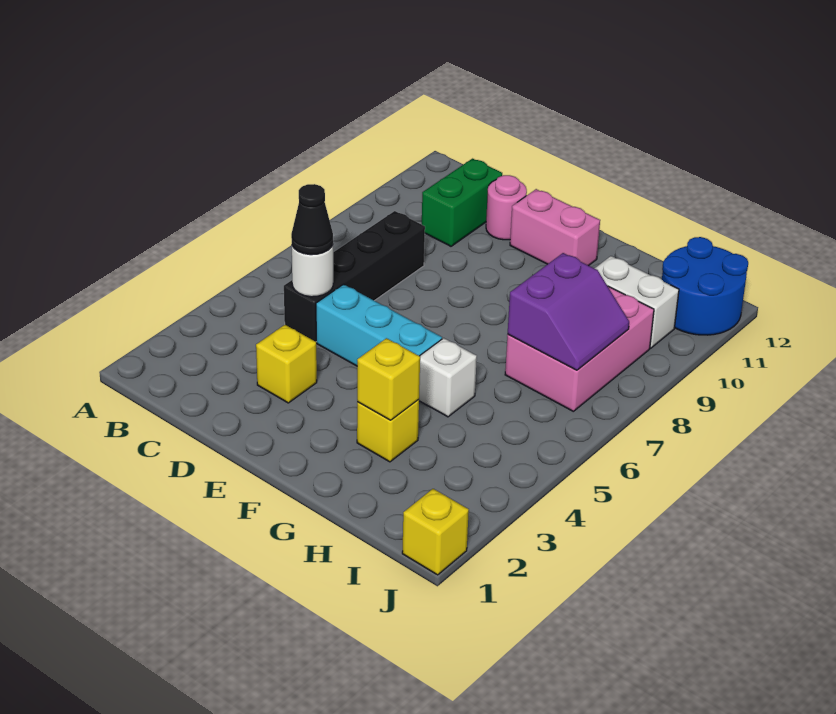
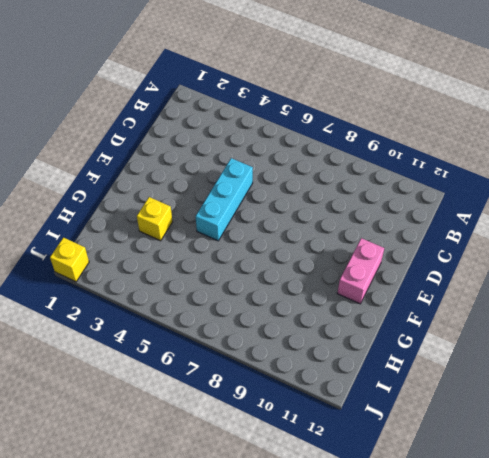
none -> black brick C5:C8 level 1
none -> green brick C10:C11 level 1
none -> yellow brick D3 level 1

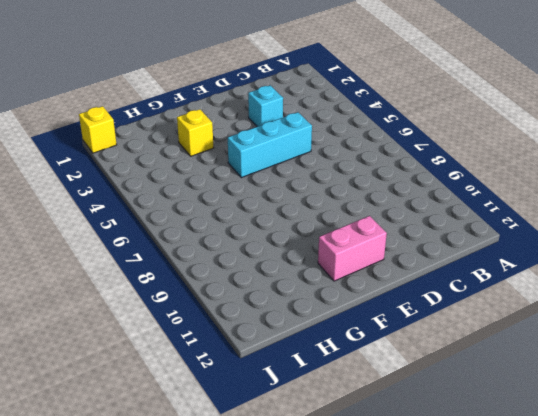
cyan brick D3 level 1 -> yellow brick D3 level 1
none -> black brick C5:C8 level 1
none -> green brick C10:C11 level 1
none -> pink round brick D11 level 1

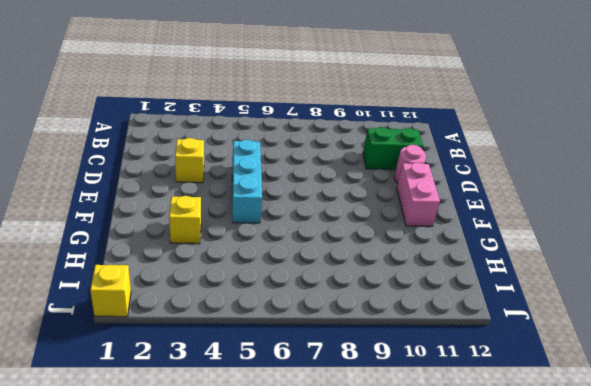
none -> black brick C5:C8 level 1
none -> white brick G5 level 1
none -> pink brick H7:I9 level 1

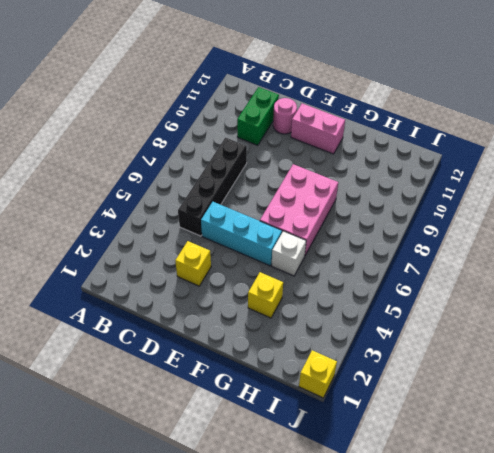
pink brick F6:G8 level 1 -> pink brick H7:I9 level 1
none -> white brick H10:I10 level 1
none -> blue round brick I11:J12 level 1
none -> white round brick C5 level 2

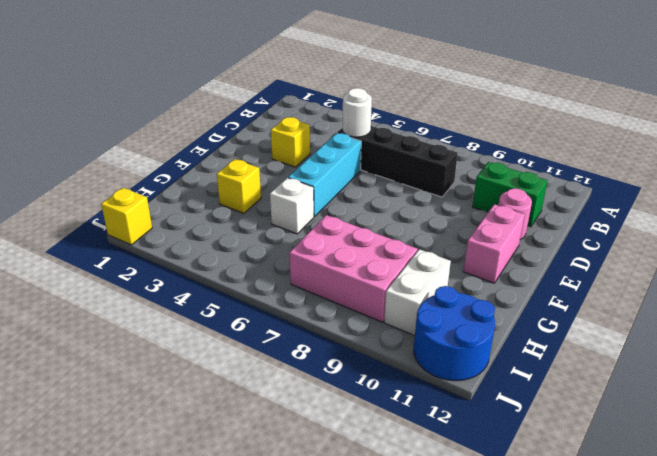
none -> yellow brick G3 level 2
none -> purple slope H7:I8 level 2 top H
none -> black cone C5 level 3

